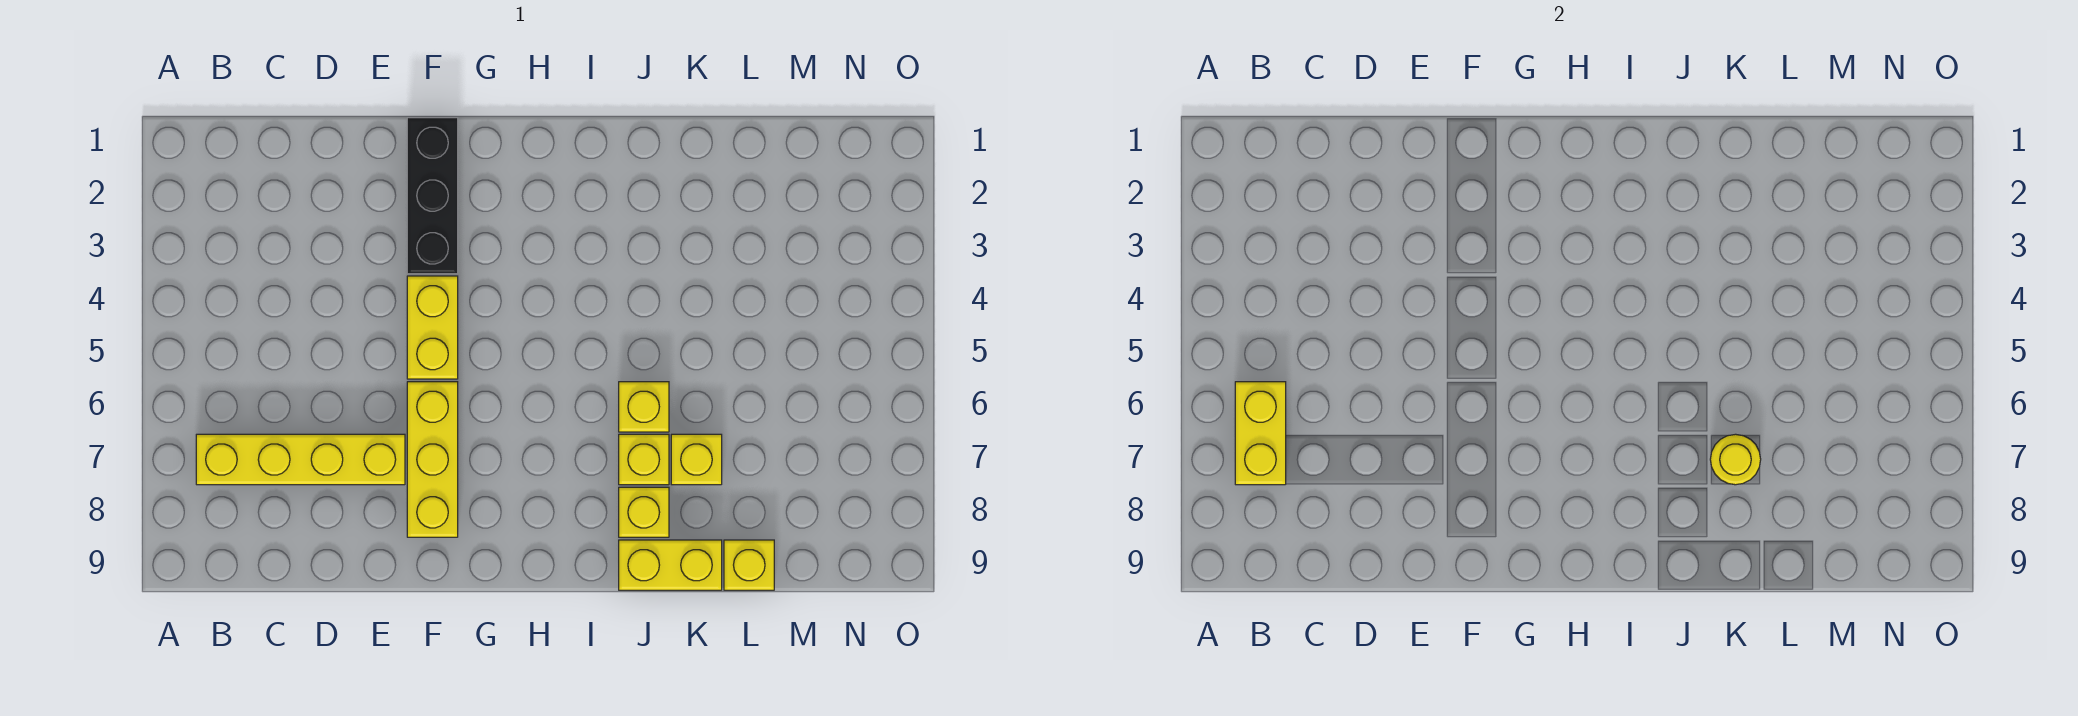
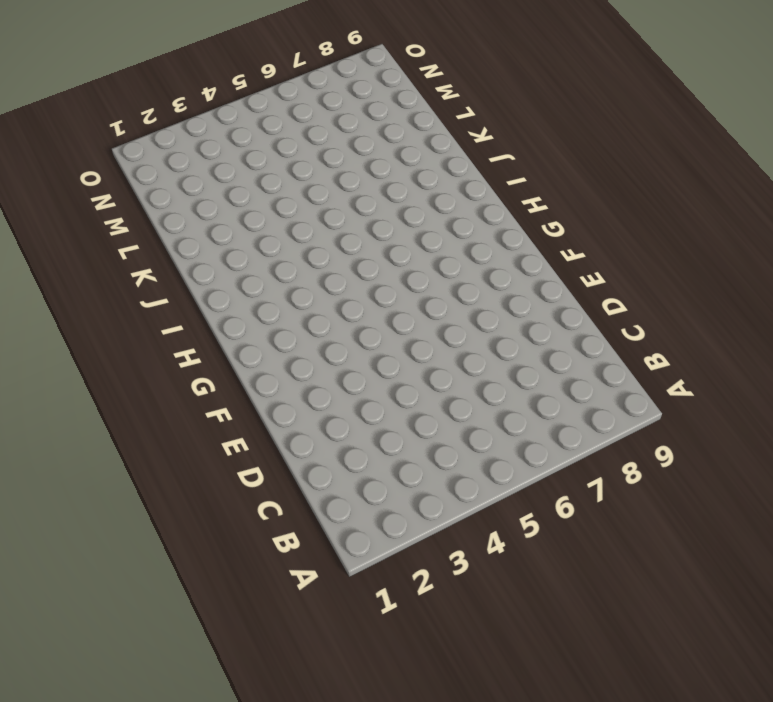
none -> yellow brick B7:E7 level 1
none -> black brick F1:F3 level 1
none -> yellow brick F4:F5 level 1

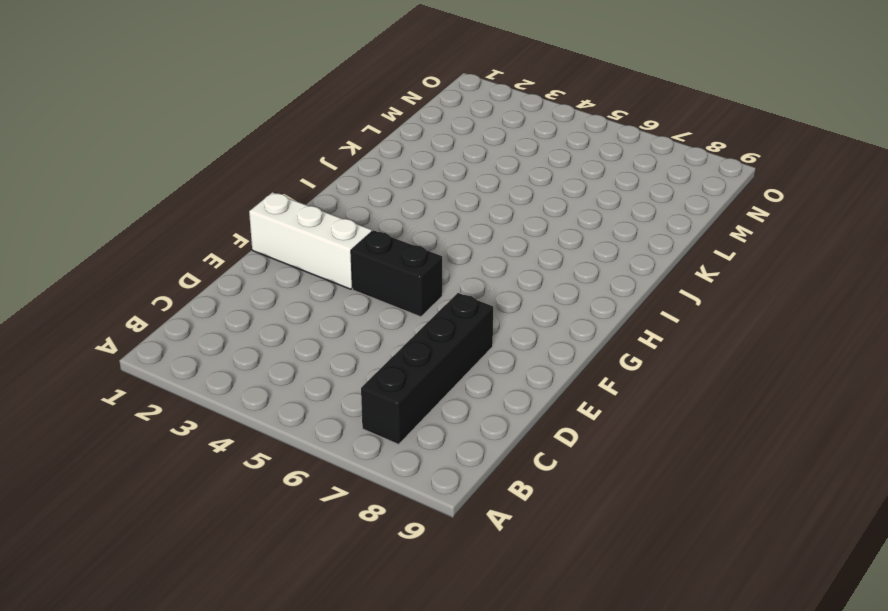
black brick B7:E7 level 1 -> yellow brick B7:E7 level 1
white brick F1:F3 level 1 -> black brick F1:F3 level 1
black brick F4:F5 level 1 -> yellow brick F4:F5 level 1
none -> yellow brick F6:F8 level 1
none -> yellow brick J6 level 1
none -> yellow brick J7 level 1

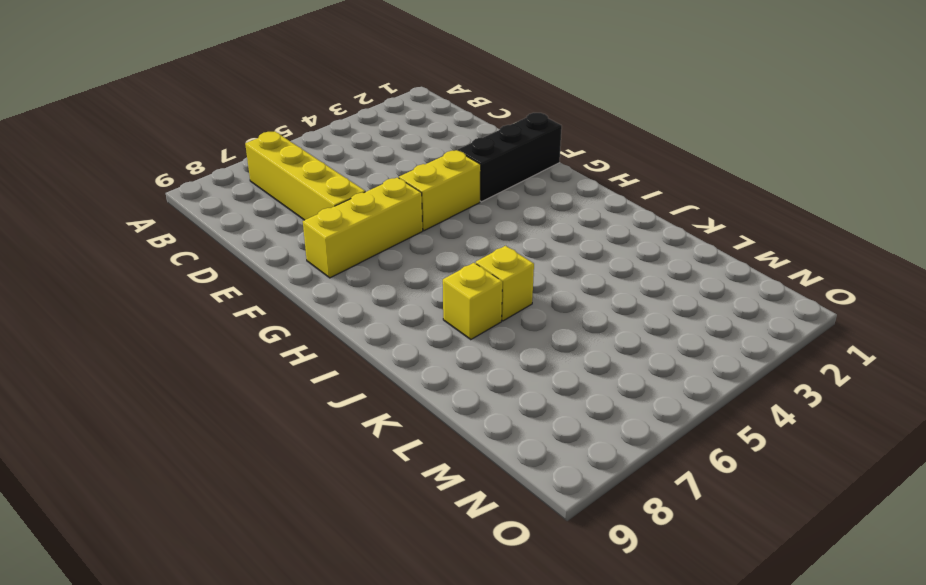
none -> yellow brick J8 level 1
none -> yellow brick J9:K9 level 1
none -> yellow brick K7 level 1

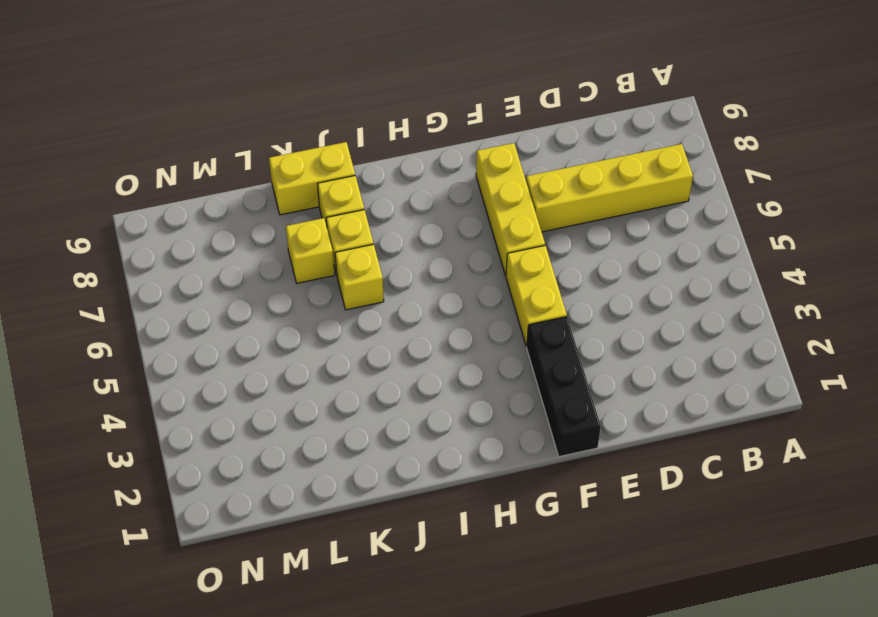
none -> yellow brick L9 level 1
none -> yellow brick B6:B7 level 2
none -> yellow round brick K7 level 2

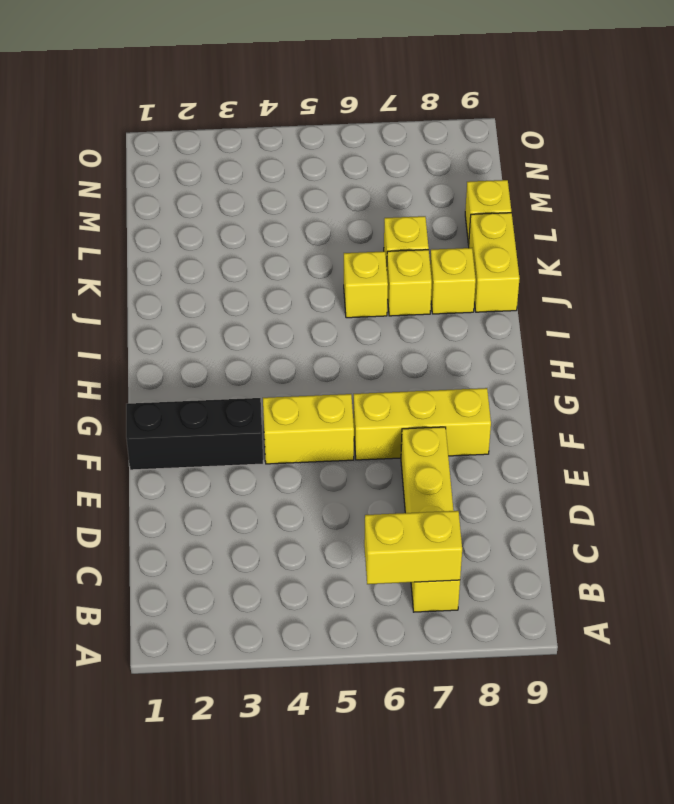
none -> yellow round brick K7 level 2

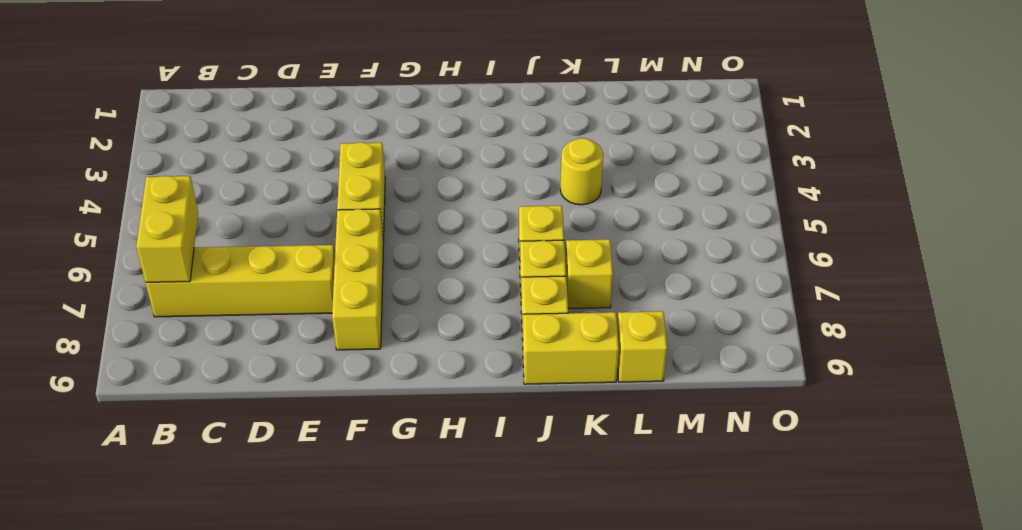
yellow round brick K4 level 1 -> yellow round brick K7 level 2
none -> black brick F1:F3 level 1

